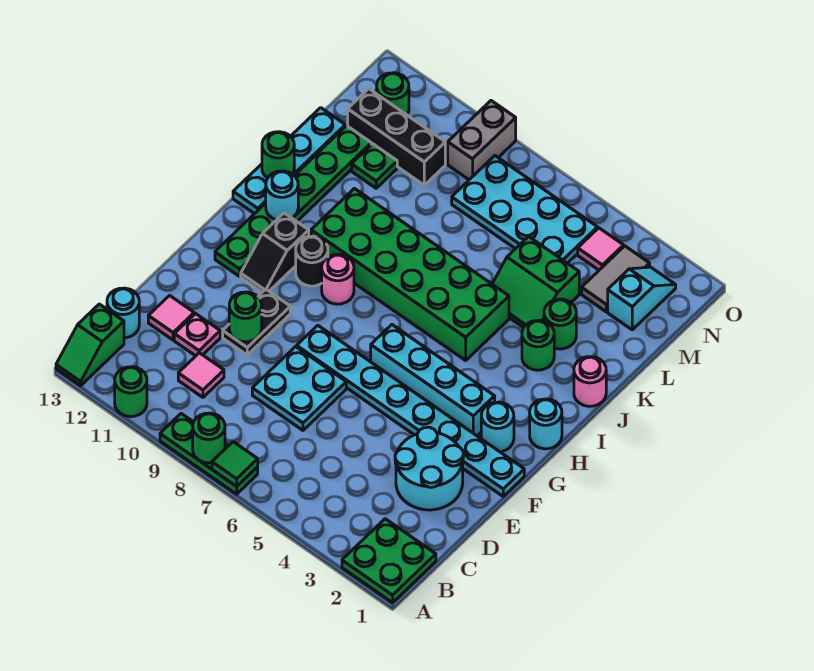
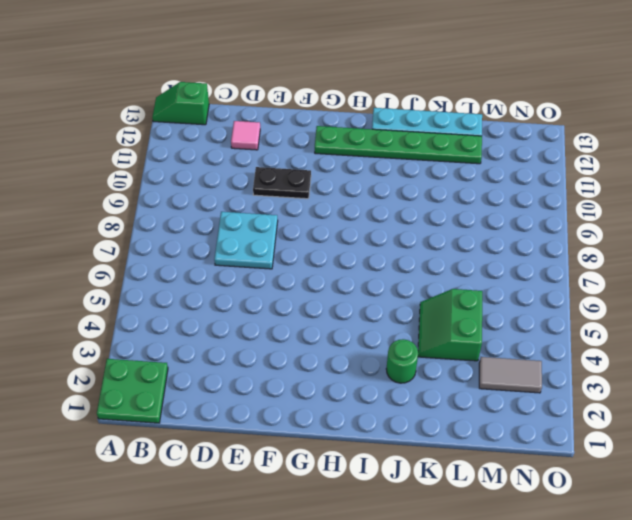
none -> green plate A7:A9 level 1
none -> green round brick A11 level 1
none -> pink tile C10 level 1
none -> cyan round brick C13 level 1

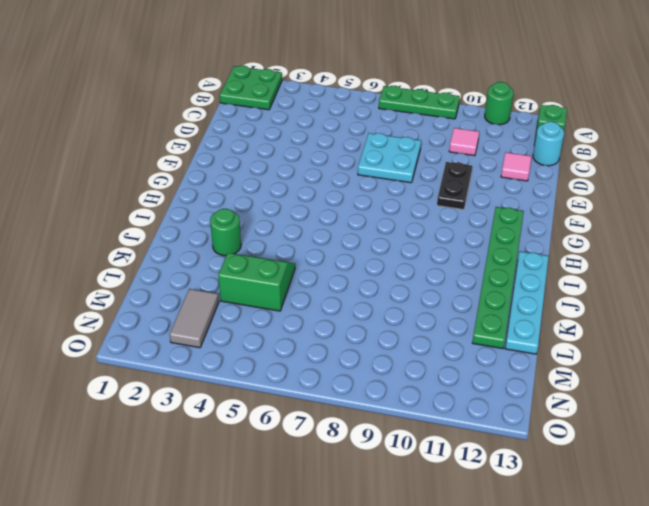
none -> cyan round brick D2:E3 level 1
none -> pink plate D11 level 1
none -> cyan plate F1:F8 level 1
none -> cyan round brick G2 level 1

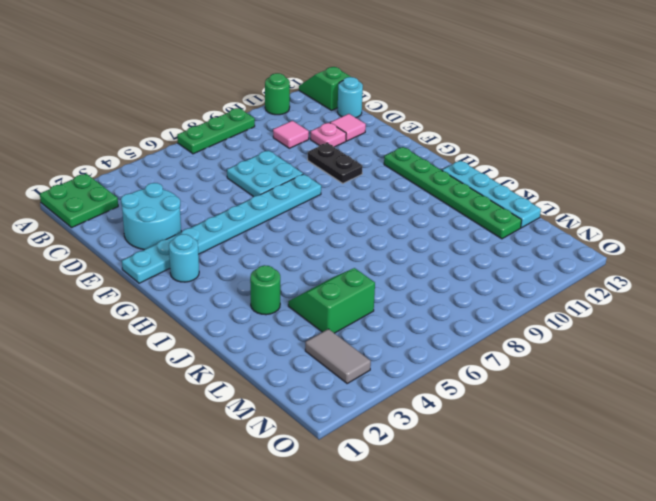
none -> cyan brick G3:G6 level 1
none -> black slope G11:H11 level 1 top H
none -> cyan round brick H1 level 1
none -> pink round brick H9 level 1

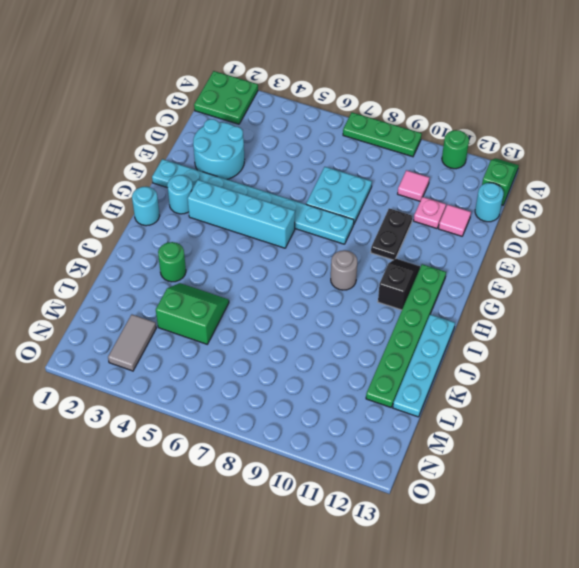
grey round brick H9 level 1 -> pink round brick H9 level 1
none -> black round brick H10 level 1
none -> green brick I5:J10 level 1
none -> pink round brick J1 level 1
none -> green round brick K3 level 1

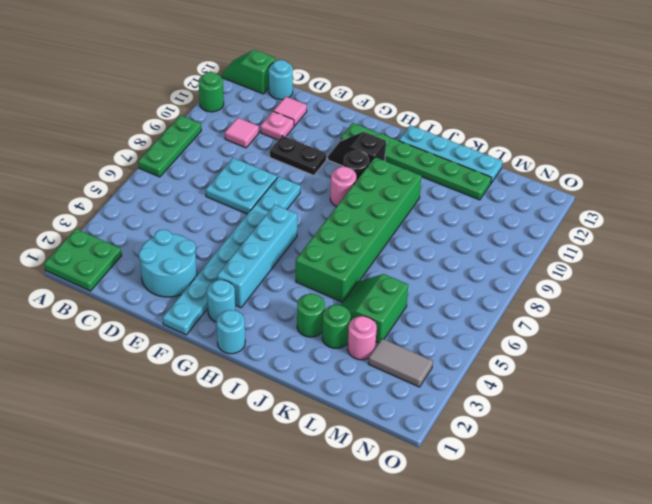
pink round brick L3 level 1 -> pink round brick J1 level 1
none -> green plate L11 level 1
none -> cyan slope M2:N2 level 1 top M
none -> cyan plate M5:N8 level 1
none -> black brick M10:M12 level 1

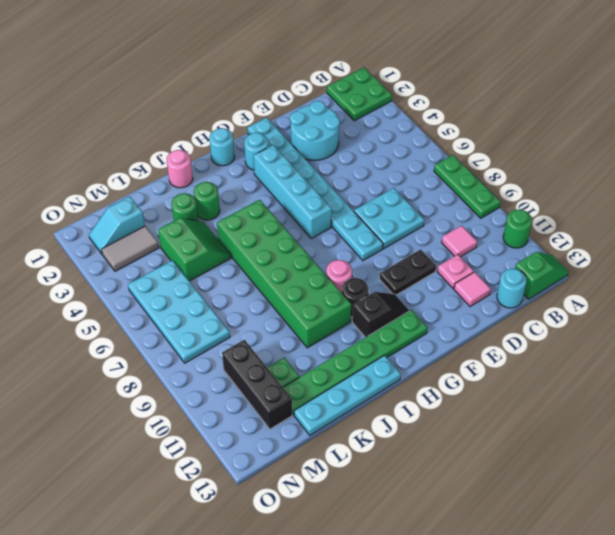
none -> pink tile N4 level 1
none -> grey brick N9:O9 level 1
none -> green round brick N12 level 1
none -> green tile A7 level 2

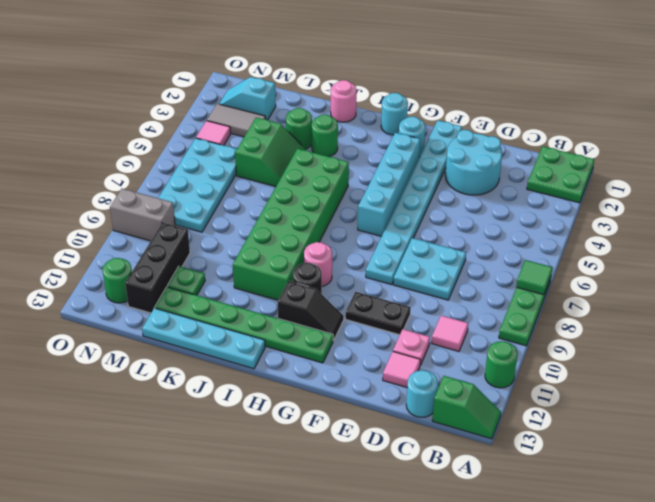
none -> green round brick A8 level 2
none -> green round brick E10 level 2
none -> cyan round brick I12 level 2
none -> green round brick J13 level 2

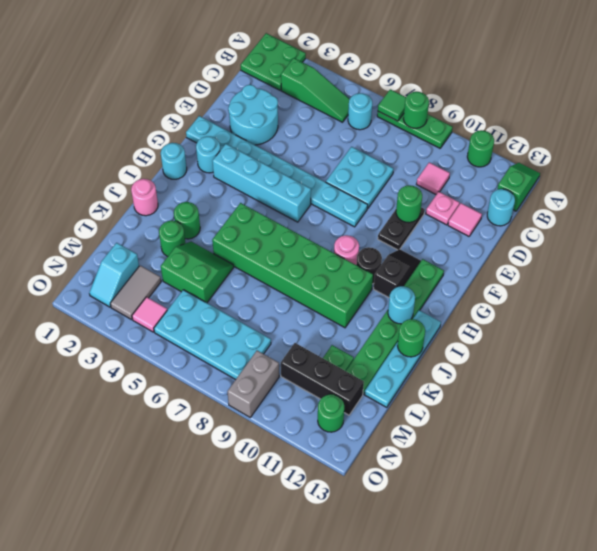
green slope B3:B5 level 1 top 3 -> none
cyan round brick B6 level 1 -> none

